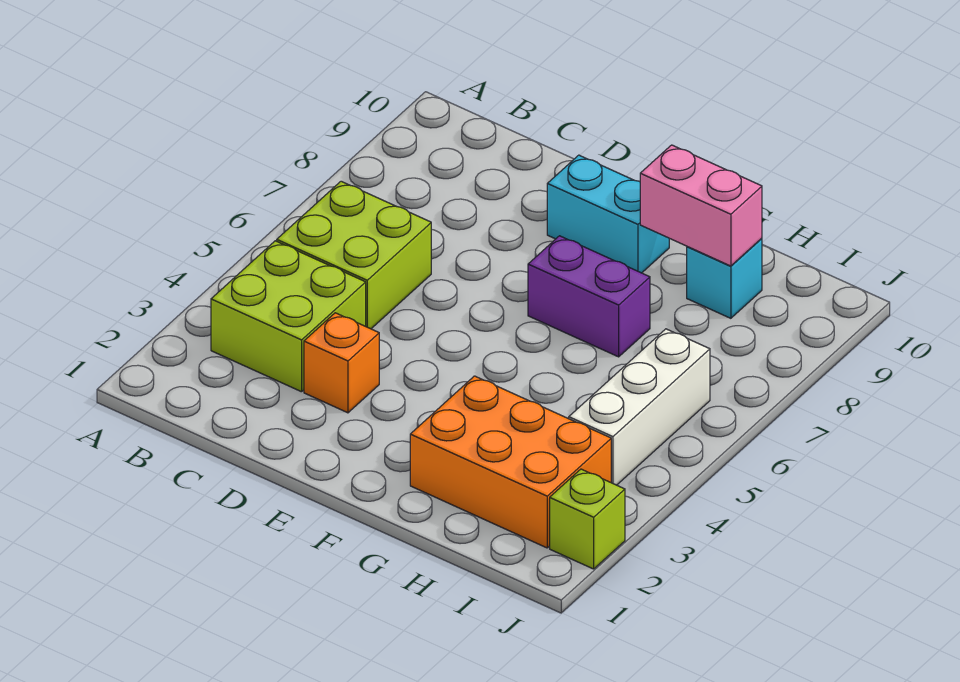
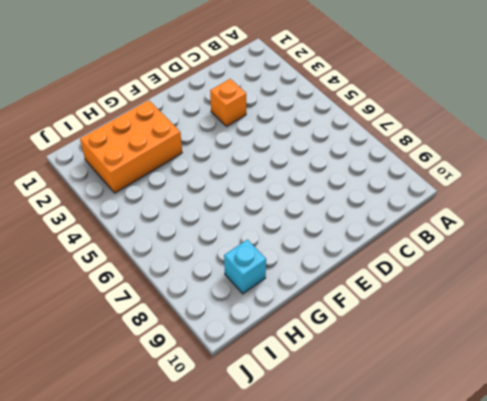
none -> lime brick B3:C4 level 1
none -> lime brick B5:C6 level 1

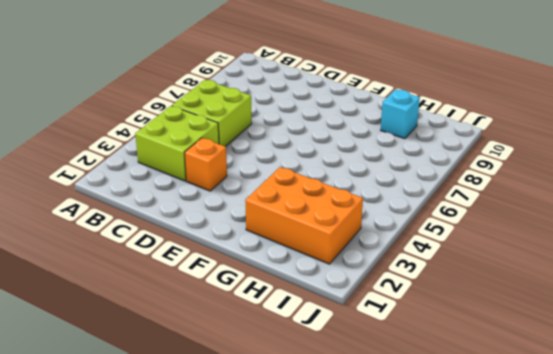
none -> cyan brick E9:F9 level 1
none -> purple brick F7:G7 level 1

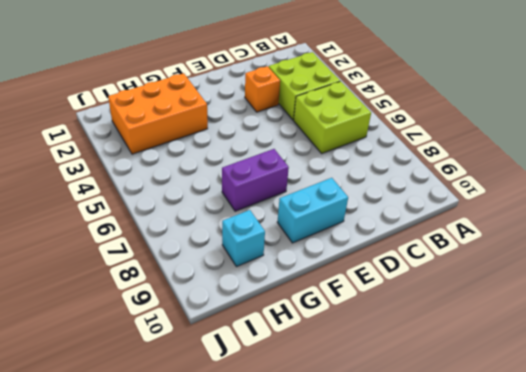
none -> white brick I4:I6 level 1
none -> lime brick J2 level 1

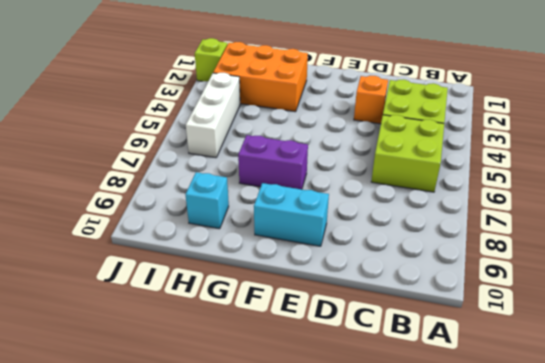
none -> pink brick G9:H9 level 2

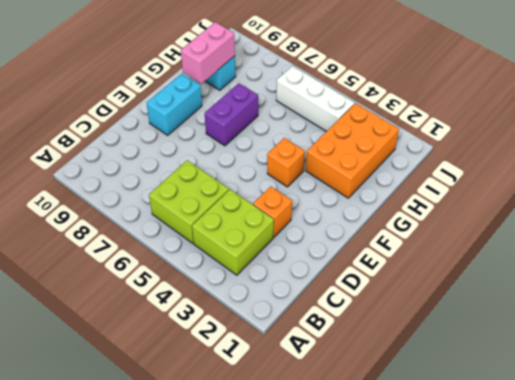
orange brick F4 level 1 -> none
none -> lime brick J2 level 1

